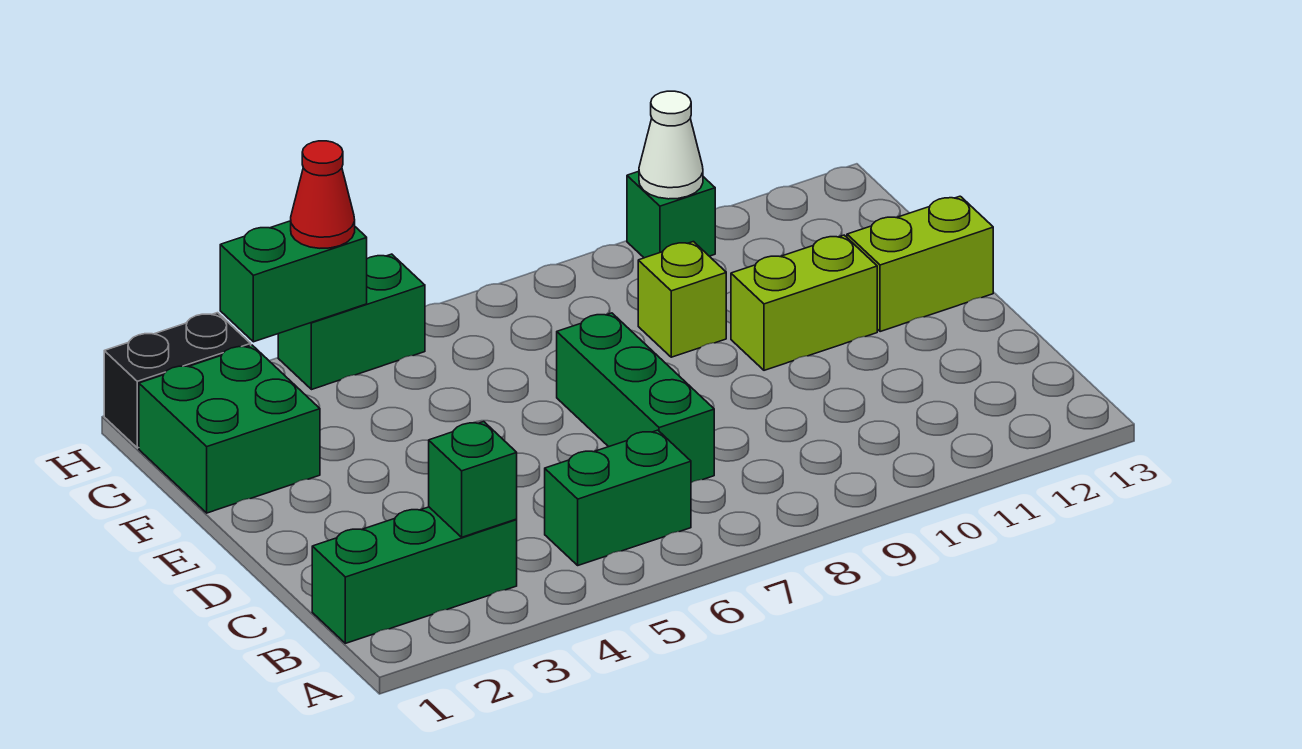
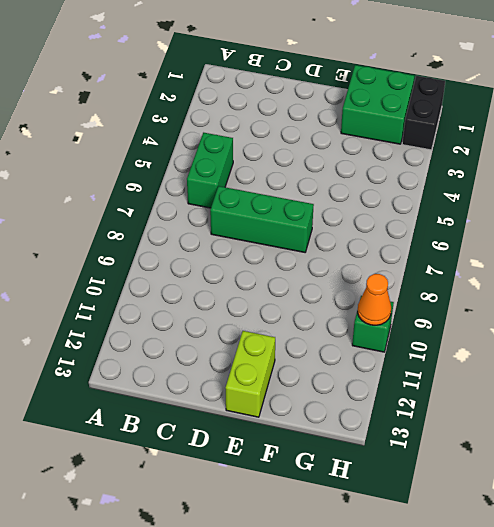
orange cone H10 level 2 -> white cone H10 level 2
none -> green brick B1:B3 level 1
none -> lime brick E10:E11 level 1
none -> lime brick F9 level 1

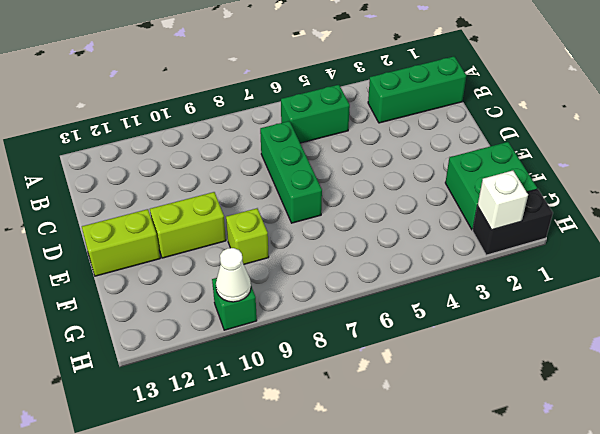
white brick H2 level 2 -> none
none -> green brick H4:H5 level 1
none -> green brick B3 level 2
none -> green brick H3:H4 level 2

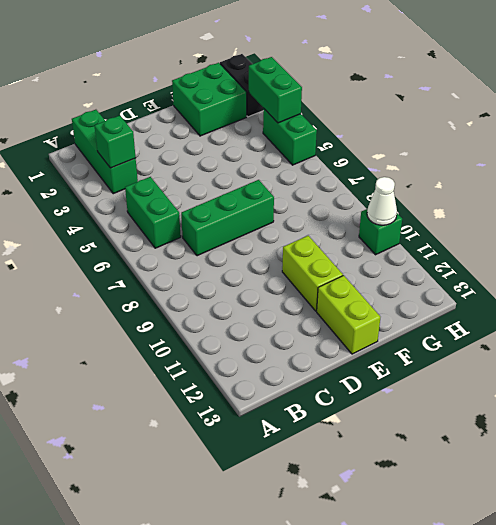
none -> lime brick F9 level 1
none -> red cone H4 level 3

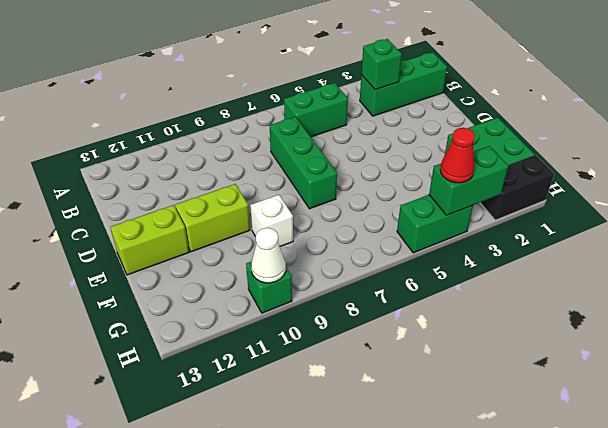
white brick F9 level 1 -> lime brick F9 level 1

